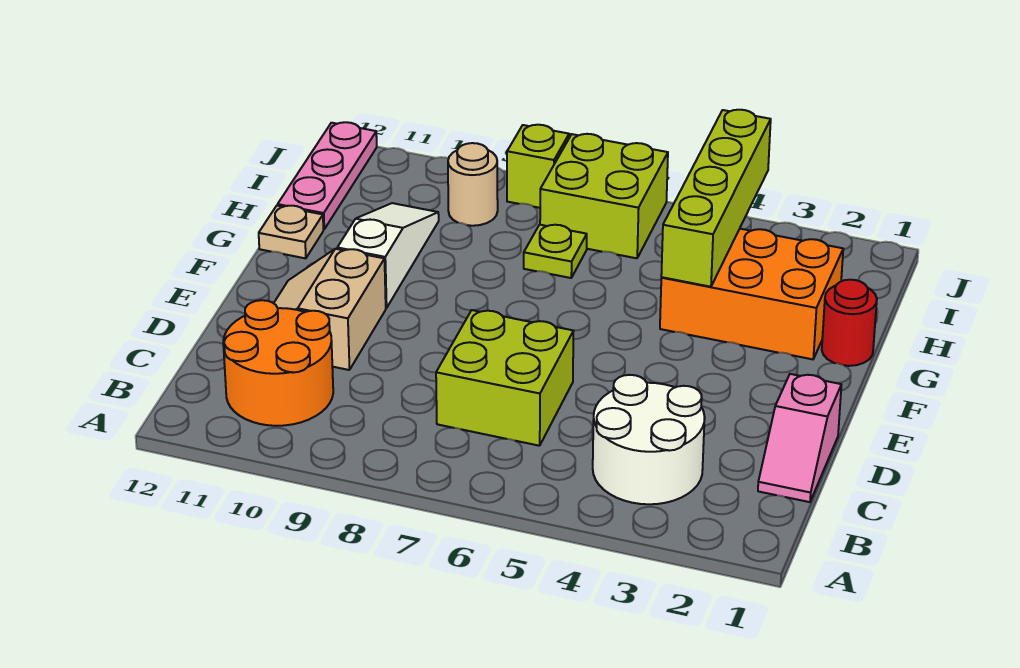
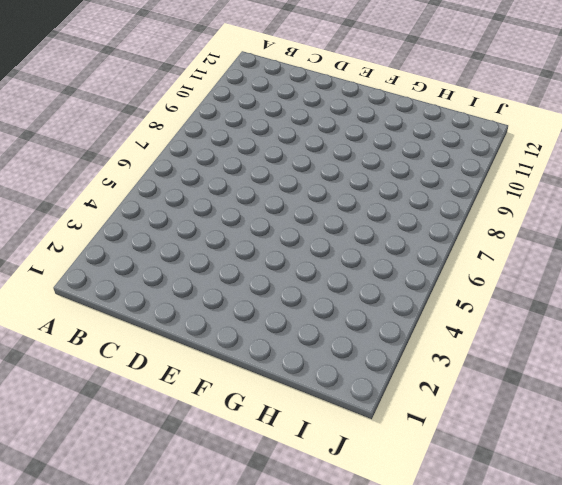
none -> white round brick B3:C4 level 1
none -> orange round brick B10:C11 level 1
none -> pink slope C1:D1 level 1 top D

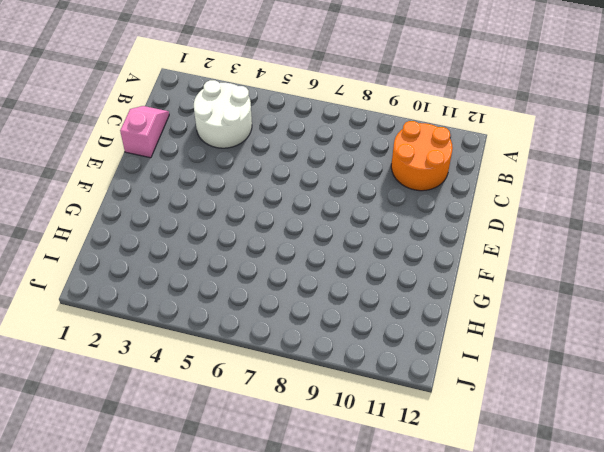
none -> lime brick C6:D7 level 1
none -> tan slope D10:E11 level 1 top 10
none -> white slope F10:H10 level 1 top F

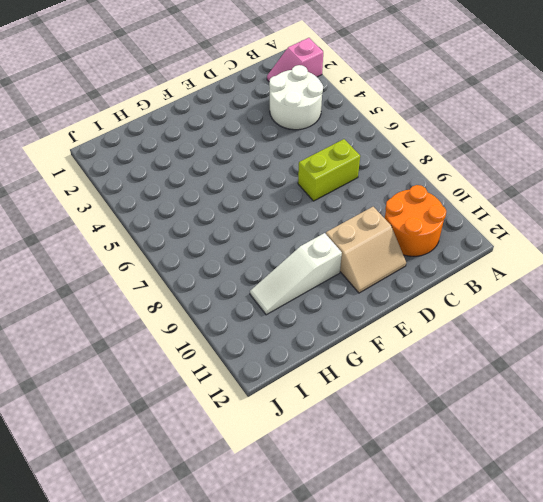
pink slope A2:B2 level 1 top A -> pink slope C1:D1 level 1 top D
lime brick C7:D7 level 1 -> lime brick C6:D7 level 1
none -> red round brick G1 level 1
none -> orange brick G2:H4 level 1
none -> tan plate G12 level 1

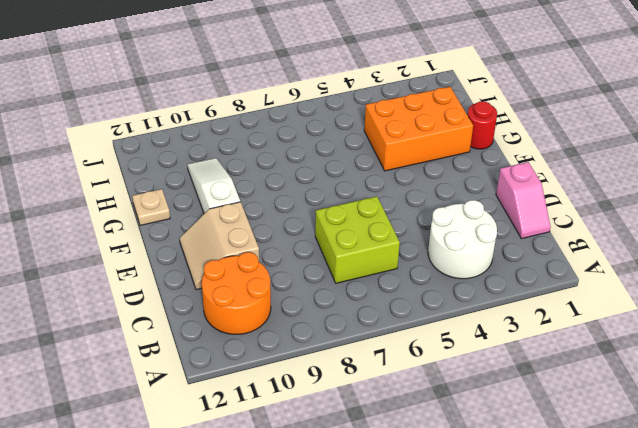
none -> lime plate H7 level 1
none -> pink plate H12:J12 level 1
none -> lime brick I6:J7 level 1

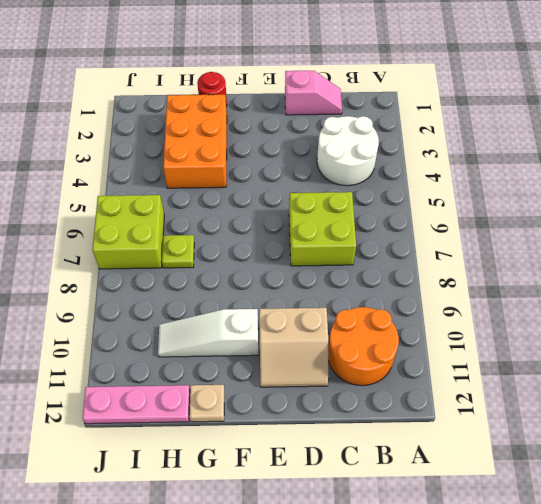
none -> tan round brick I9 level 1
none -> lime brick J8 level 1
none -> lime brick G4:J4 level 2

